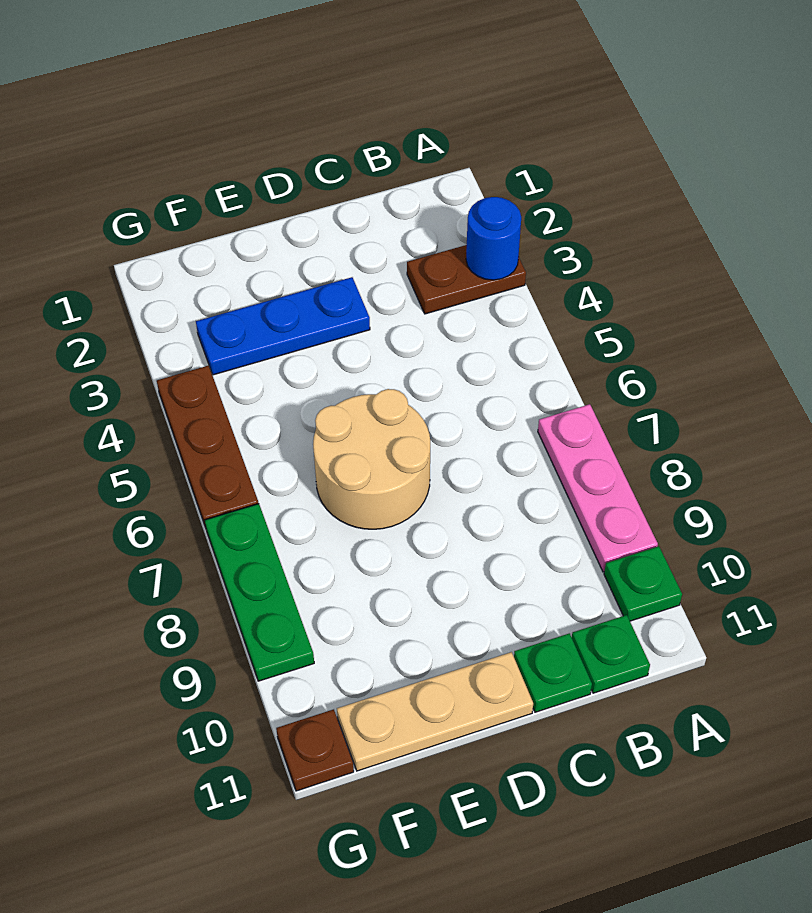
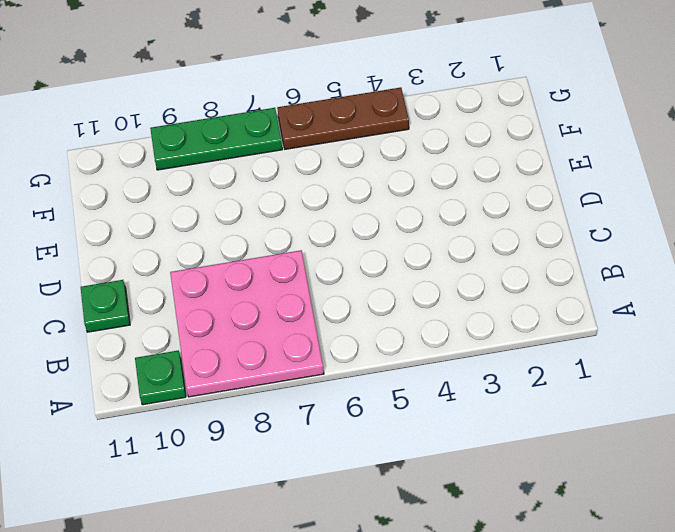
pink plate A7:C9 level 1 -> pink plate A7:A9 level 1
none -> brown plate A3:B3 level 1
none -> green plate B11 level 1
none -> blue plate D3:F3 level 1

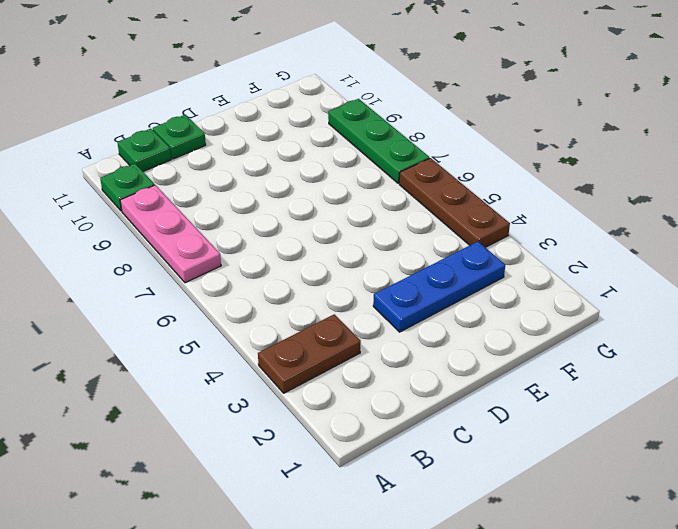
none -> tan round brick D6:E7 level 1
none -> tan plate D11:F11 level 1
none -> brown plate G11 level 1

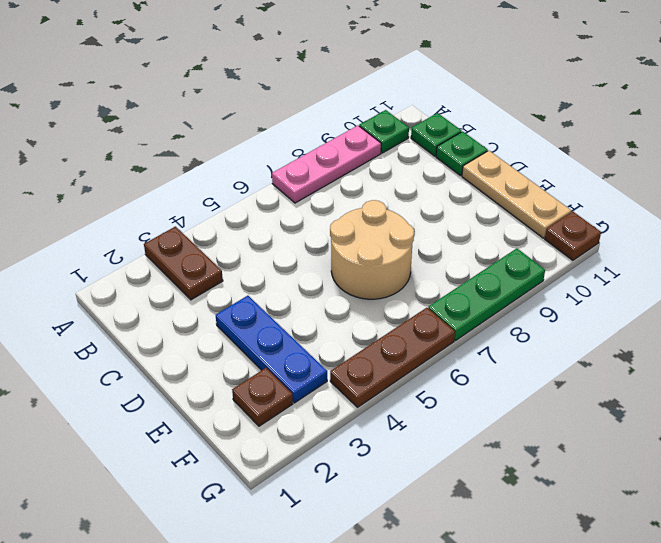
brown plate F2 level 1 -> none
none -> blue round brick A3 level 2

